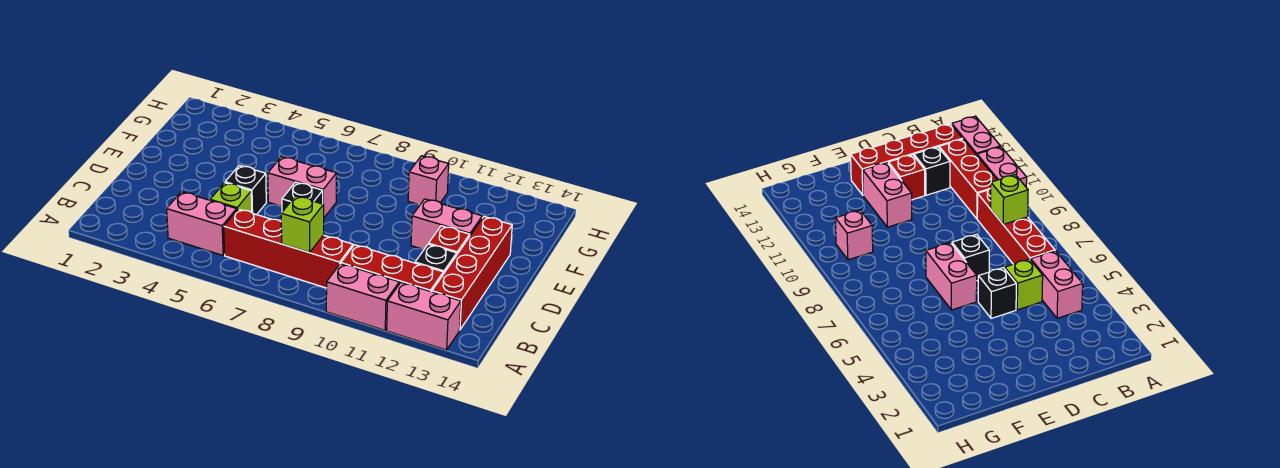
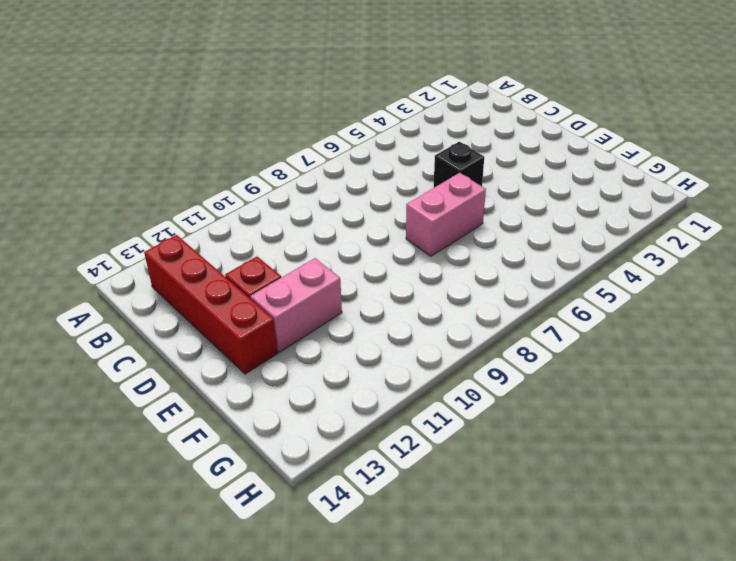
none -> pink brick A10:A11 level 1
none -> pink brick A12:A13 level 1
none -> pink brick B4:B5 level 1

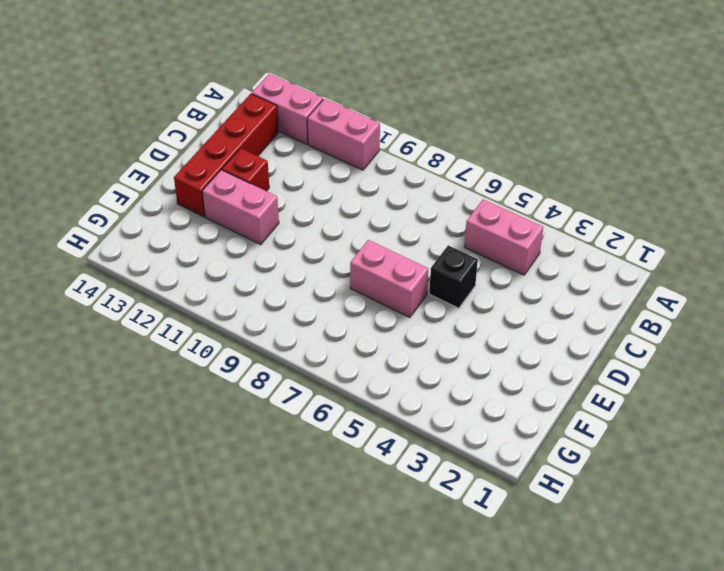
none -> red brick B6:B9 level 1
none -> red brick B10:B12 level 1
none -> lime brick C5 level 1

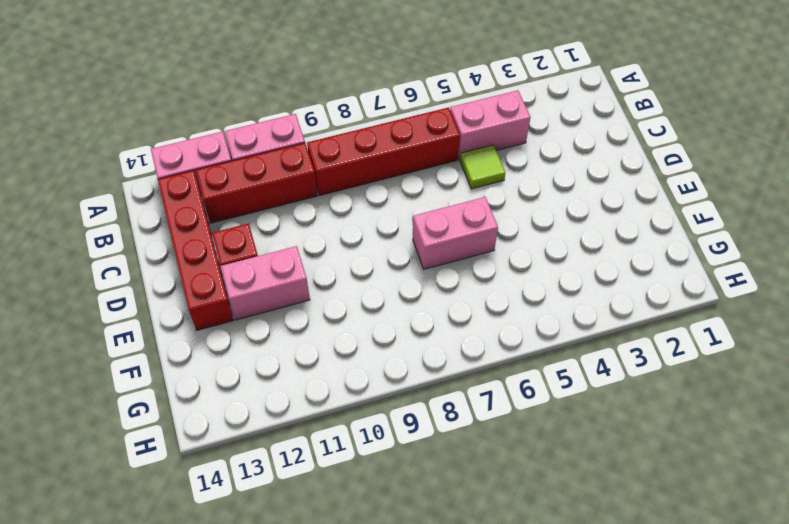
lime tile C5 level 1 -> lime brick C5 level 1
none -> black brick C12 level 1
none -> black brick D5 level 1
none -> black brick D7 level 1

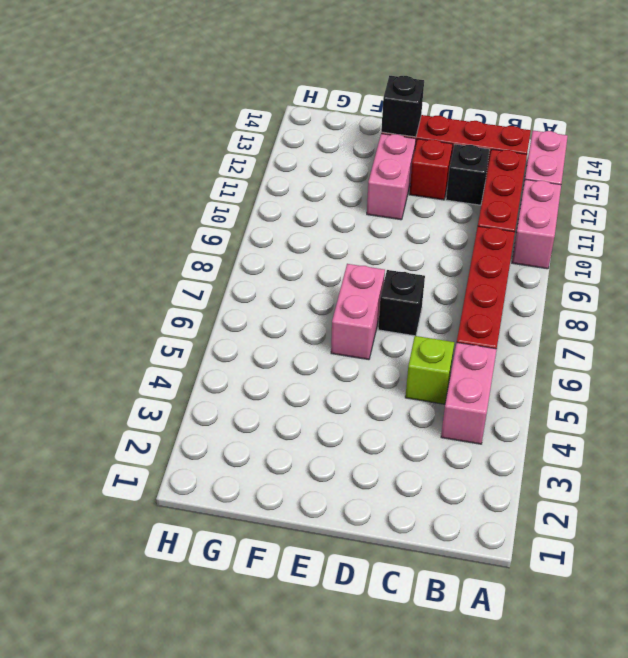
black brick E13 level 2 -> black brick D5 level 1
none -> pink brick G10 level 1
none -> lime brick B8 level 2

